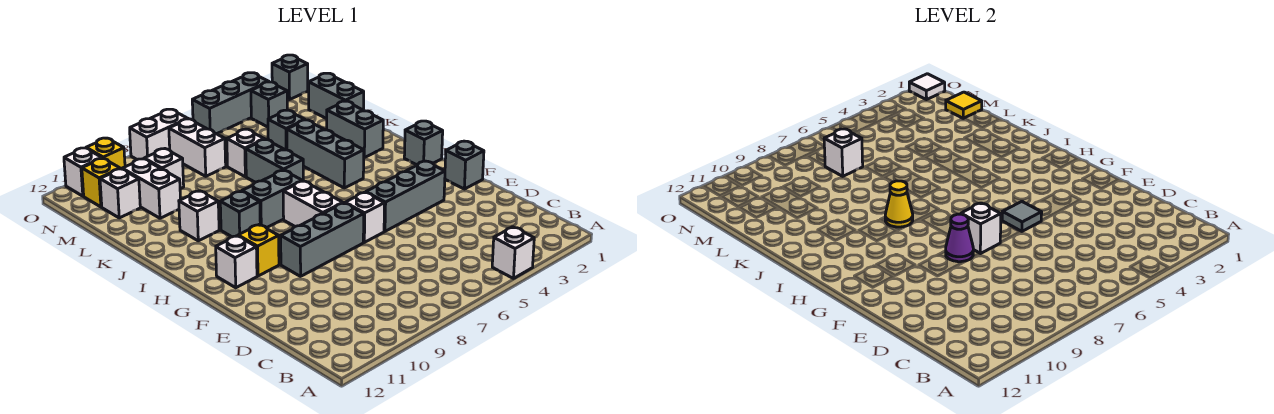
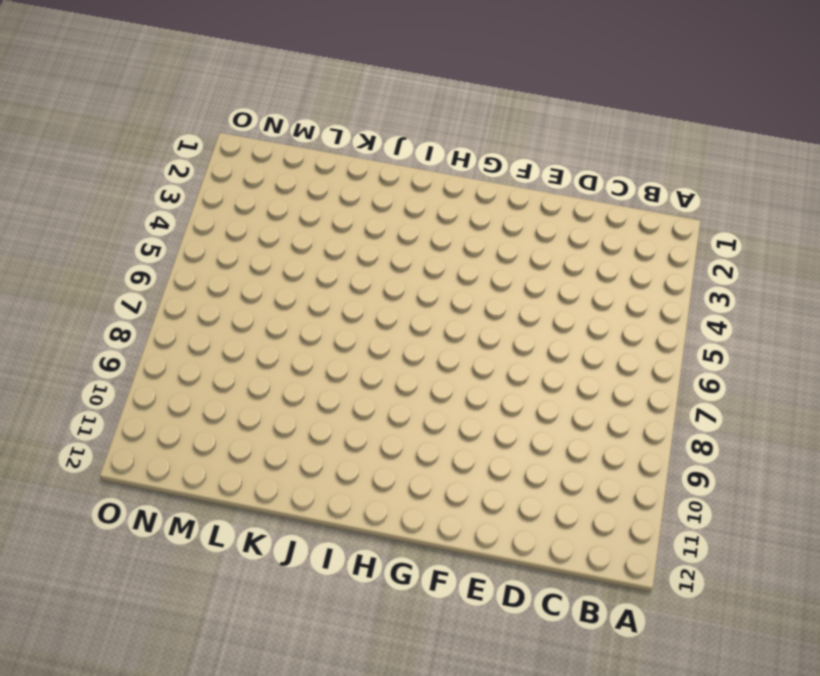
none -> white brick A4 level 1
none -> grey brick F1 level 1
none -> grey brick F3:F5 level 1
none -> white brick F6 level 1

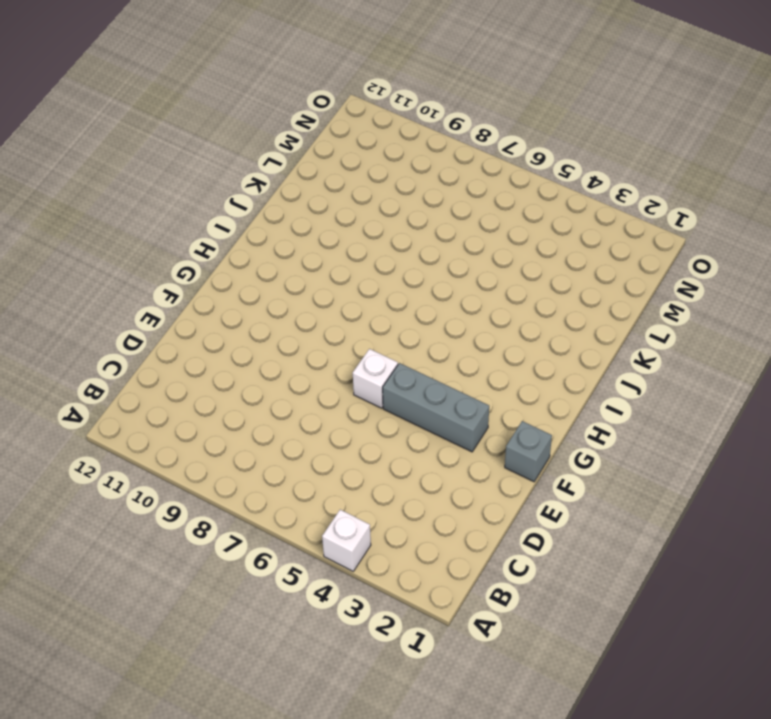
none -> grey brick F7:F9 level 1
none -> white brick G7:H7 level 1
none -> yellow brick G10 level 1
none -> white brick G11 level 1

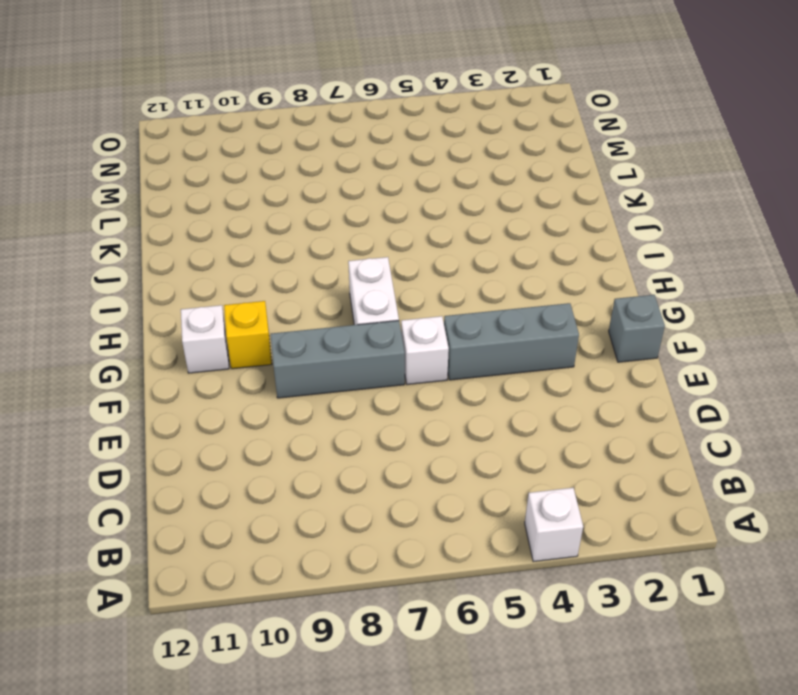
none -> grey brick H1 level 1
none -> grey brick I4:K4 level 1
none -> grey brick I7:I8 level 1
none -> grey brick I9 level 1

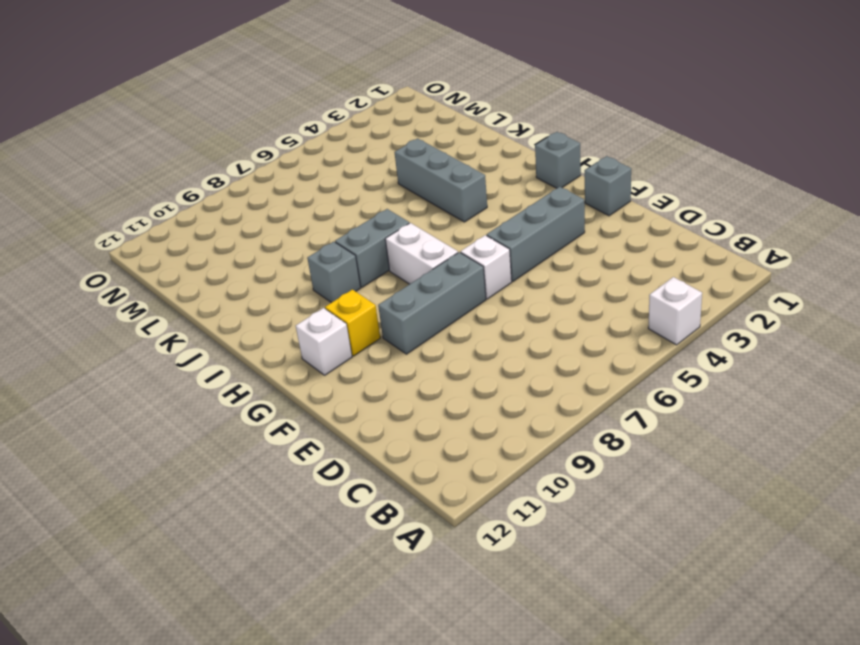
none -> grey brick J2:K2 level 1
none -> grey brick J6:K6 level 1
none -> white brick J10 level 1
none -> grey brick L1:M1 level 1

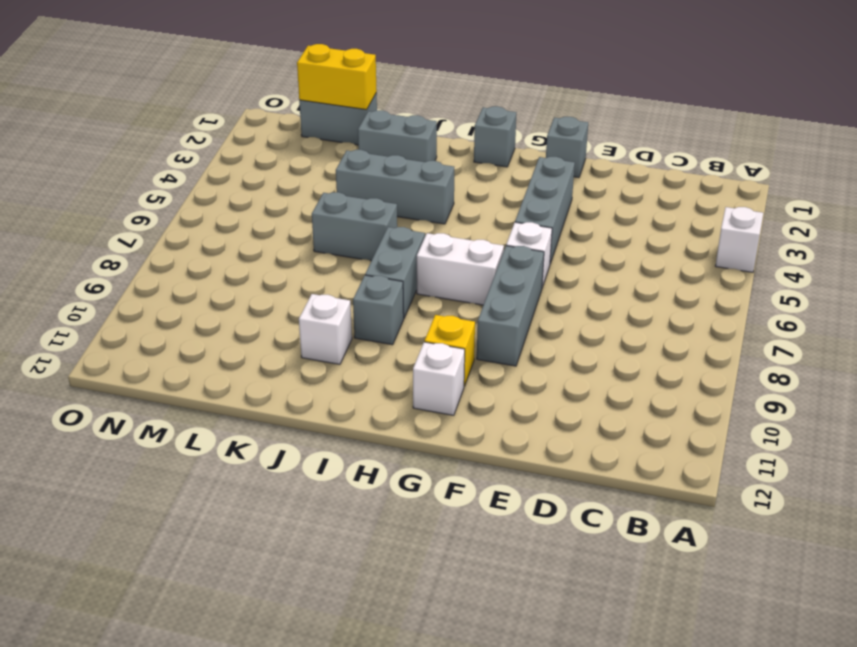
yellow brick L1:M1 level 2 -> yellow tile M1 level 2
none -> grey brick L4 level 1
none -> white brick L6 level 1
none -> white brick L10:M10 level 1
none -> white brick M7:N7 level 1

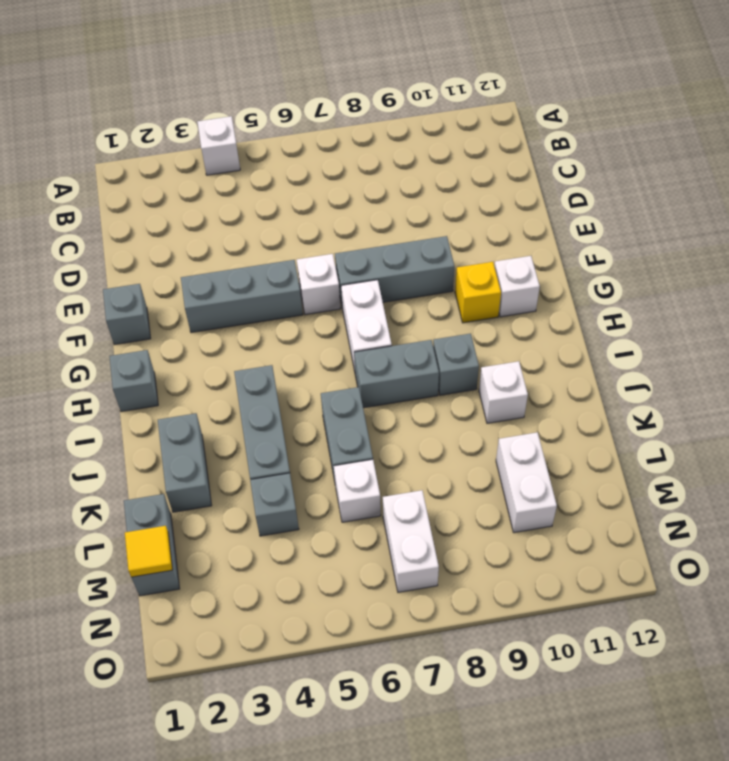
none -> white brick M9 level 1
none -> white brick M11 level 1
none -> grey brick N3 level 1
none -> yellow brick N11 level 1

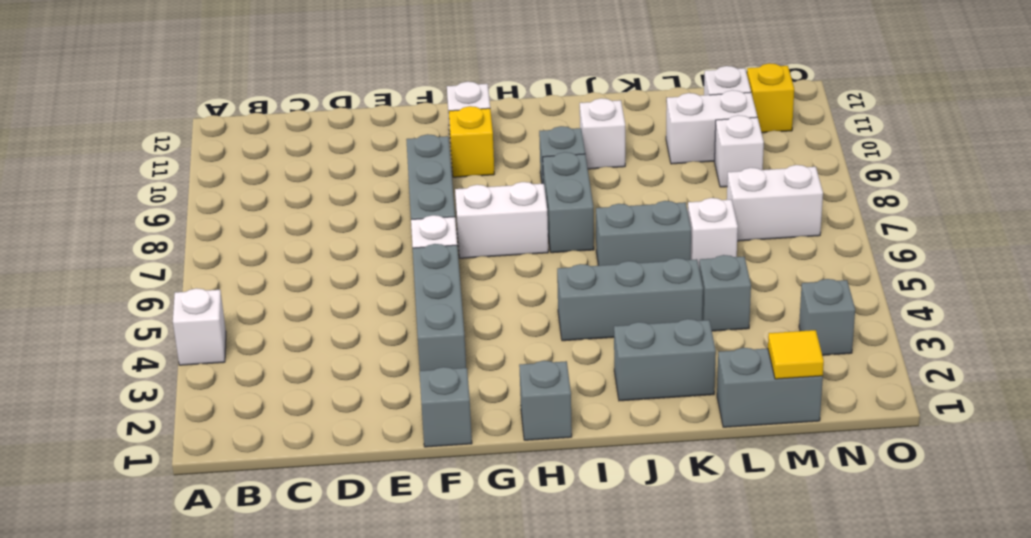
none -> grey brick O1 level 1
none -> grey brick O3:O5 level 1
none -> white brick O7:O8 level 1
none -> yellow brick O10 level 1

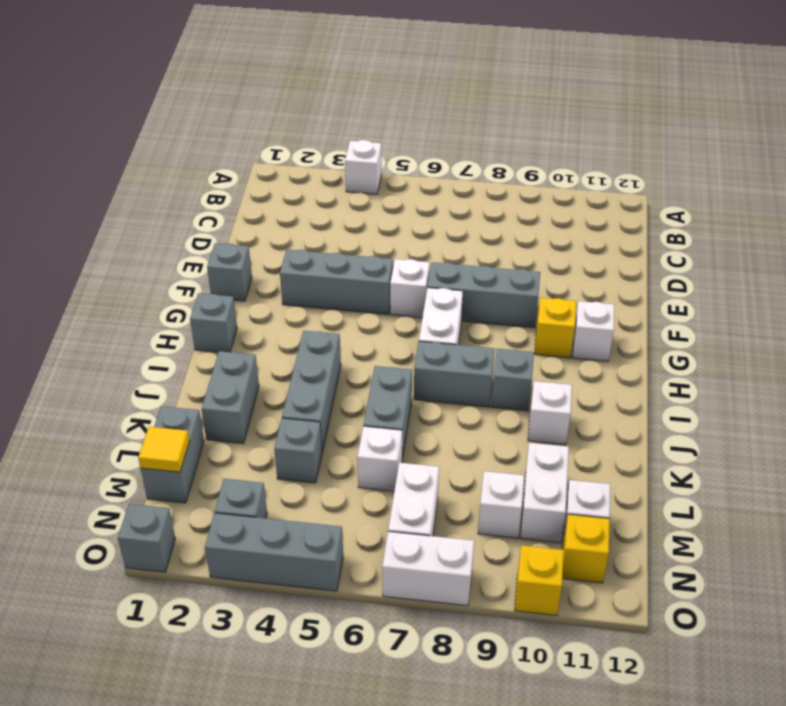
none -> white brick O11 level 1
none -> grey tile F5 level 2
none -> white brick F7 level 2
none -> purple cone F8 level 2

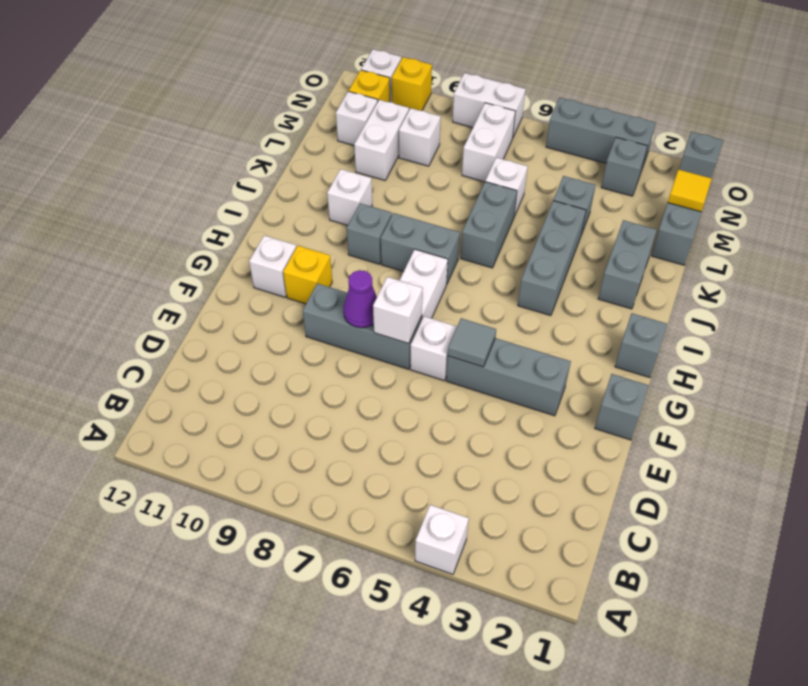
none -> yellow cone I8 level 2
none -> white brick M7 level 2
none -> white tile O1 level 2

